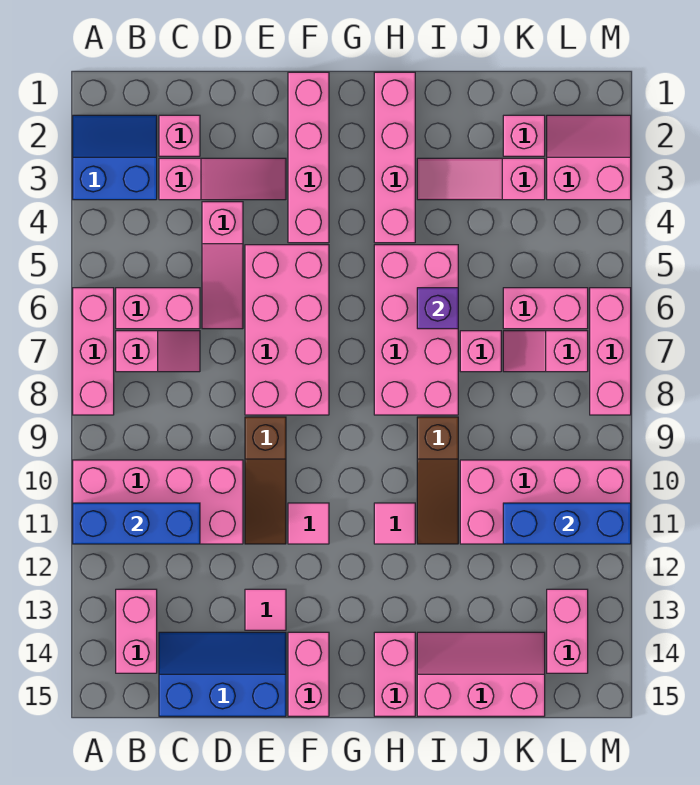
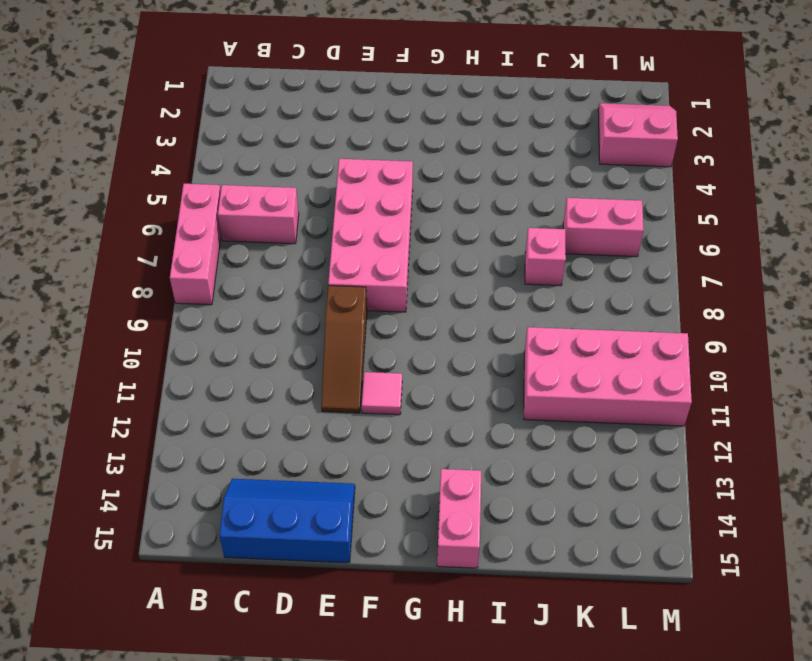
none -> blue slope A2:B3 level 1 top 3
none -> pink brick A10:D11 level 1
none -> pink slope B7:C7 level 1 top B
none -> pink brick B13:B14 level 1

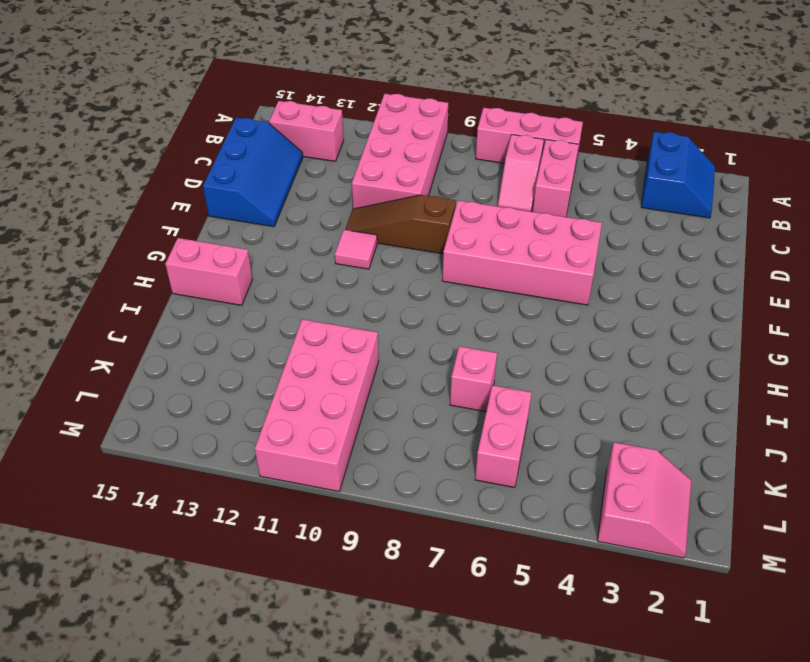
none -> pink brick C2 level 1
none -> pink slope C3:E3 level 1 top C
none -> pink slope D4:D6 level 1 top 4
none -> pink tile E13 level 1

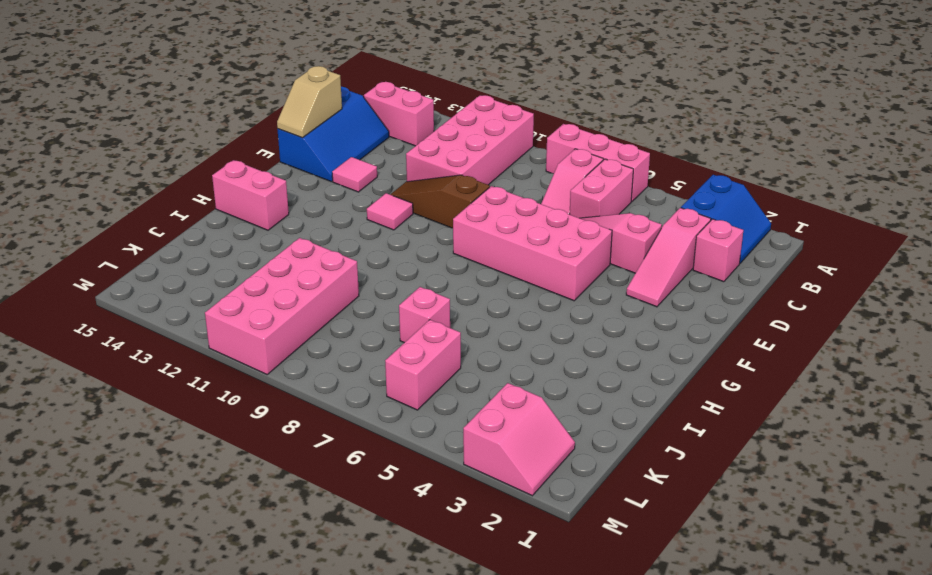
tan slope D15:E15 level 2 top D -> none
none -> pink brick F1:F4 level 1
none -> pink brick F14:F15 level 1
none -> pink brick H1:H4 level 1
none -> pink brick H5:I8 level 1

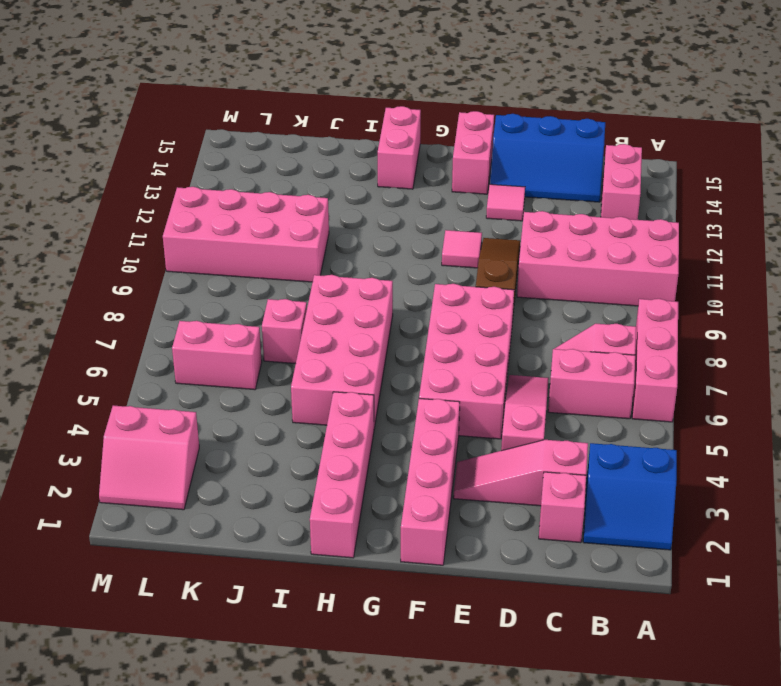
none -> pink tile H11 level 1
none -> pink slope I3:K3 level 1 top K
none -> brown slope I9:I11 level 1 top 9
none -> pink slope I14:K15 level 1 top 15

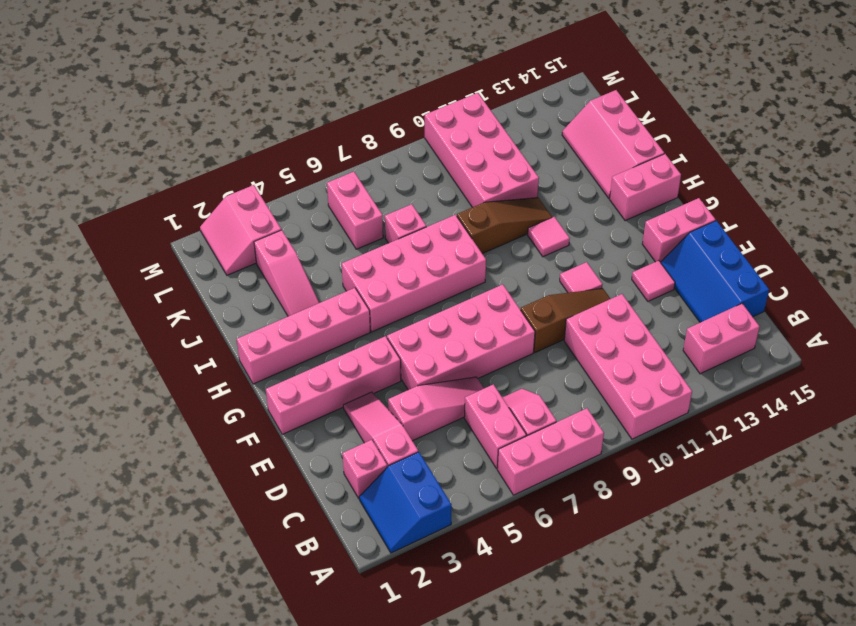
none -> pink brick K2 level 1
none -> pink slope K7:L7 level 1 top L
none -> pink brick L13:L14 level 1
none -> pink brick M6:M8 level 1

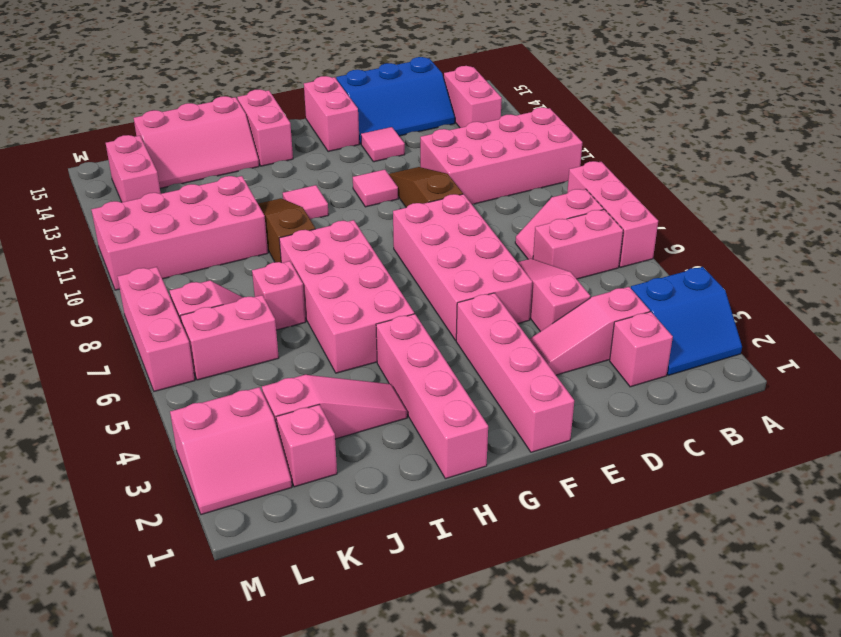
none -> blue brick A11:C11 level 2
none -> purple brick I6 level 2
none -> blue brick K11:M11 level 2

